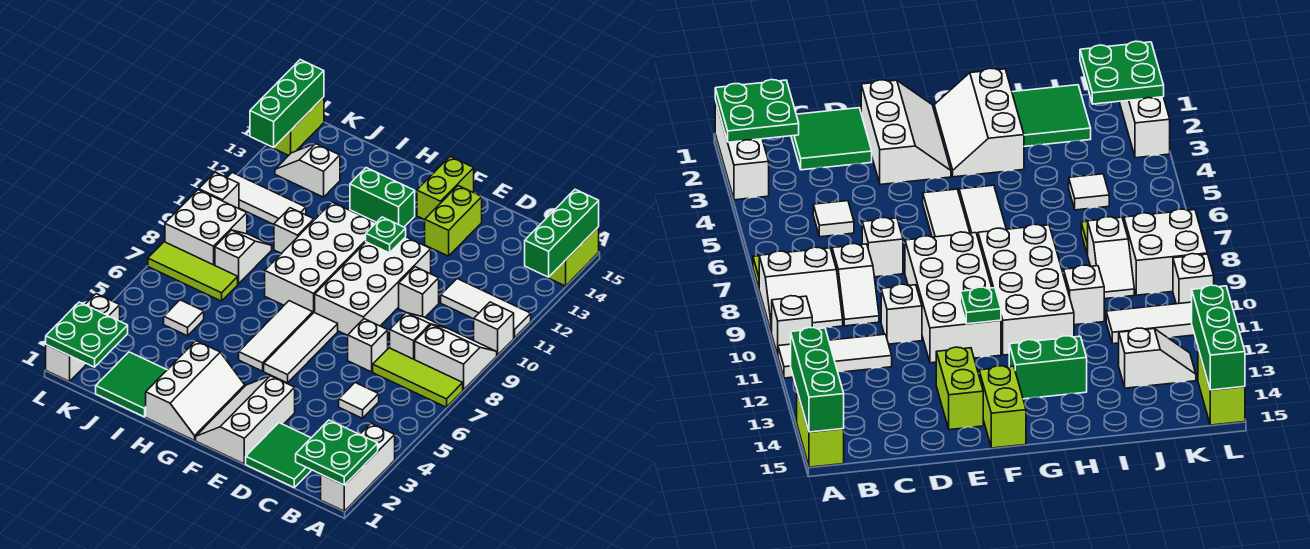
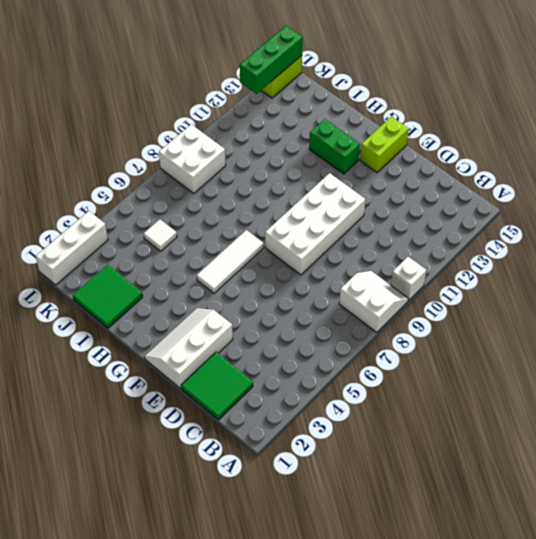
none -> white brick A1:A3 level 1
none -> lime tile A7:C7 level 1
none -> white tile A11:C11 level 1
none -> lime brick A14:A15 level 1

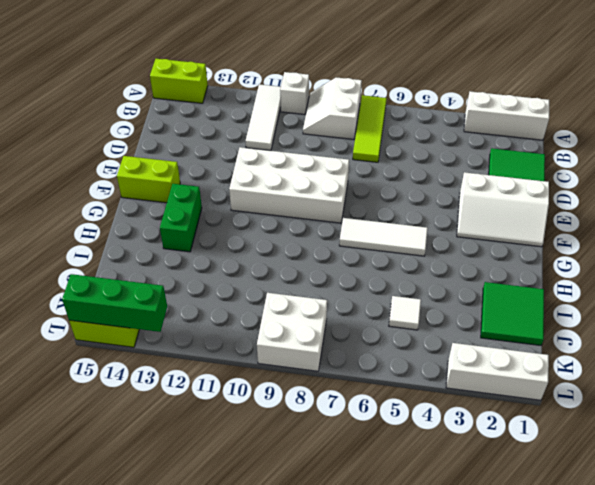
none -> white tile C5 level 1
none -> white slope C8:C9 level 1 top 8
none -> white brick D7 level 1
none -> white brick D10 level 1

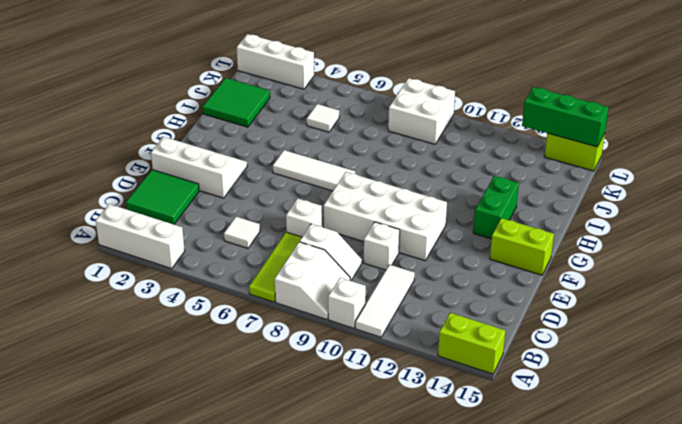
none -> lime brick E13:E14 level 1
none -> white tile F5:F7 level 1
none -> white slope G1:H3 level 1 top H
none -> white brick G8:H11 level 1

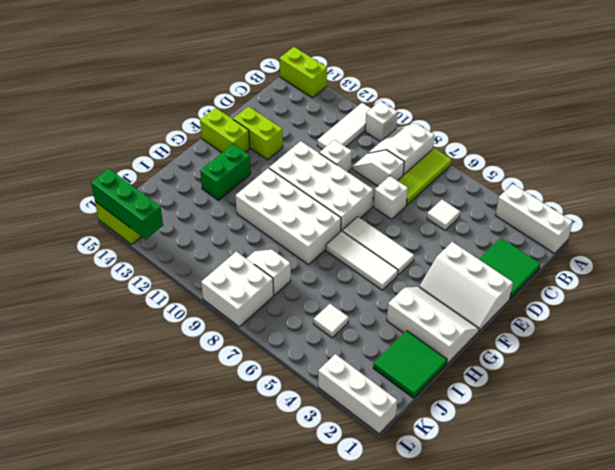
none -> white brick I10 level 1
none -> lime tile J7:L7 level 1
none -> white tile J11:L11 level 1
none -> white slope J13:K13 level 1 top J

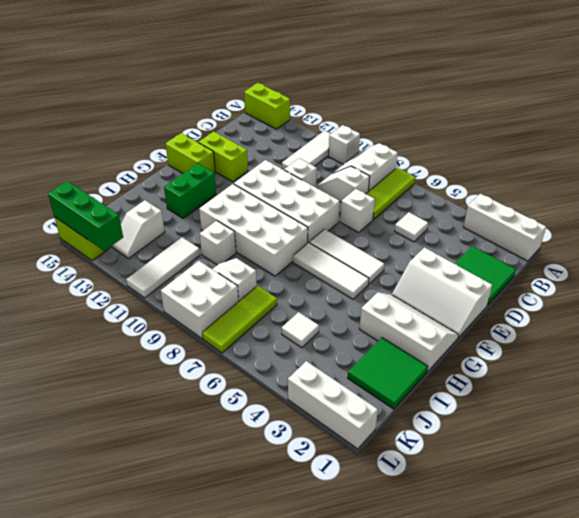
none -> white brick L10 level 1
none -> green plate A1:B2 level 2
none -> green brick A13:A15 level 2
none -> green plate F11 level 2

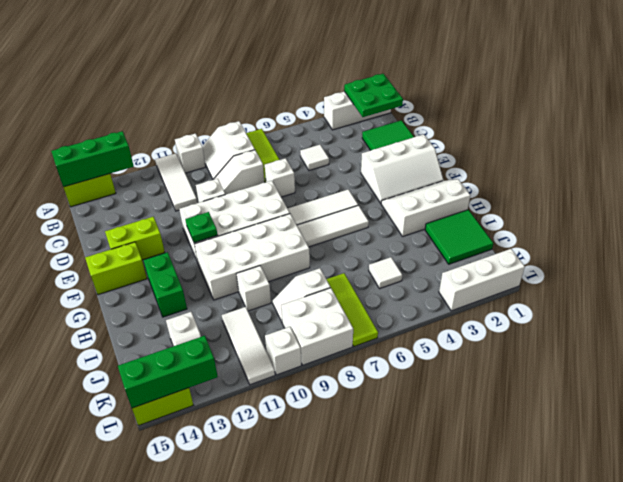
none -> green plate K1:L2 level 2

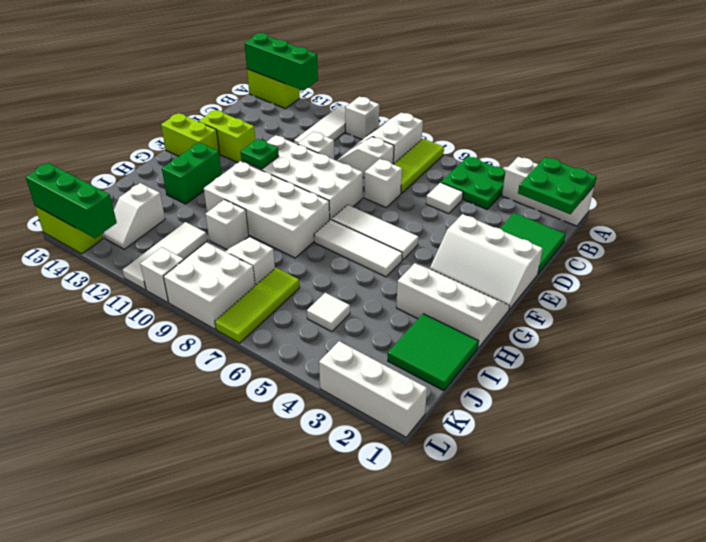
green plate A4:B5 level 1 -> green plate K1:L2 level 2

